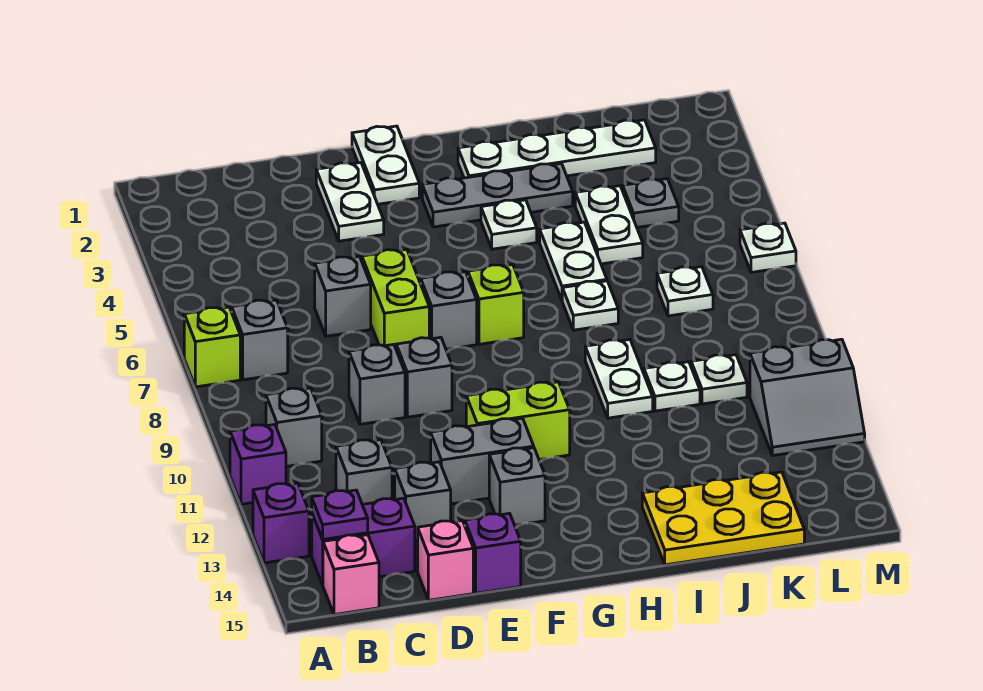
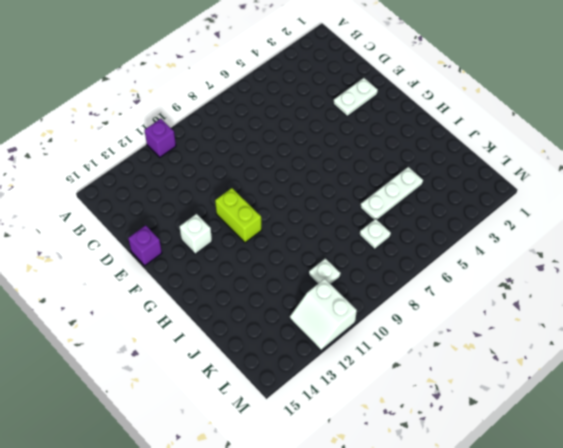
white brick F13 level 1 -> grey brick F13 level 1
white plate J4:J6 level 1 -> white plate J4:J5 level 1
white slope L11:M12 level 1 top 11 -> grey slope L11:M12 level 1 top 11
none -> lime brick A7 level 1
none -> purple brick A13 level 1
none -> grey brick B7 level 1
none -> grey brick B10 level 1

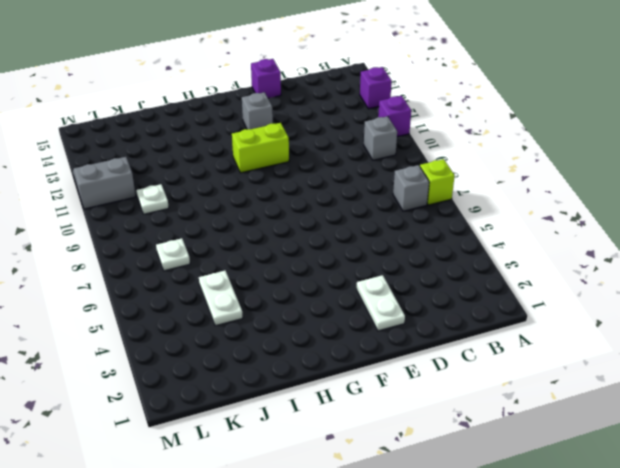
none -> purple brick B14:C14 level 1
none -> pink brick B15 level 1
none -> grey brick C12 level 1
none -> grey brick D6 level 1

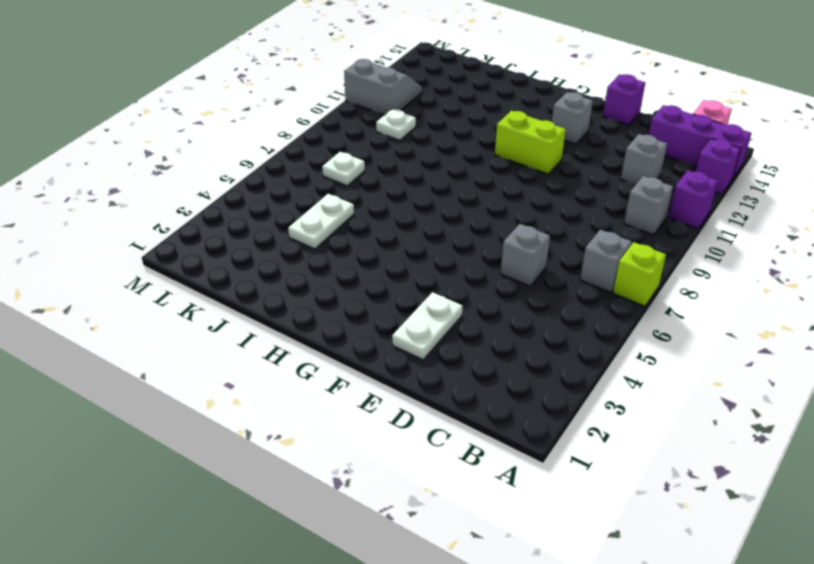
purple brick A14:C14 level 1 -> purple brick B14:C14 level 1
none -> grey brick D9 level 1
none -> grey brick D13 level 1
none -> pink brick D15 level 1
none -> lime brick E6:E7 level 1

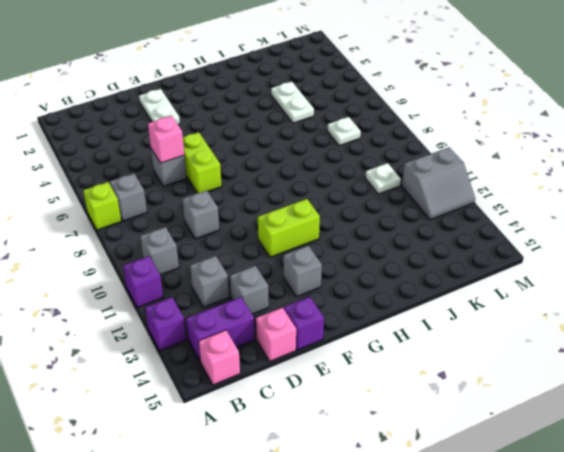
pink brick D6 level 2 -> none
none -> grey brick E9 level 1
none -> grey brick E12:F12 level 1
none -> white plate F1:F2 level 1
none -> grey brick F7 level 1

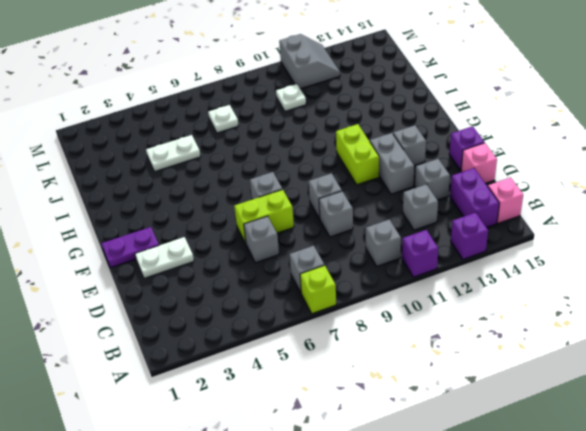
purple plate F1:F2 level 1 -> white plate F1:F2 level 1
none -> grey plate G3:I3 level 1
none -> lime brick G7 level 1
none -> white plate H2:K2 level 1
none -> white plate H4 level 1

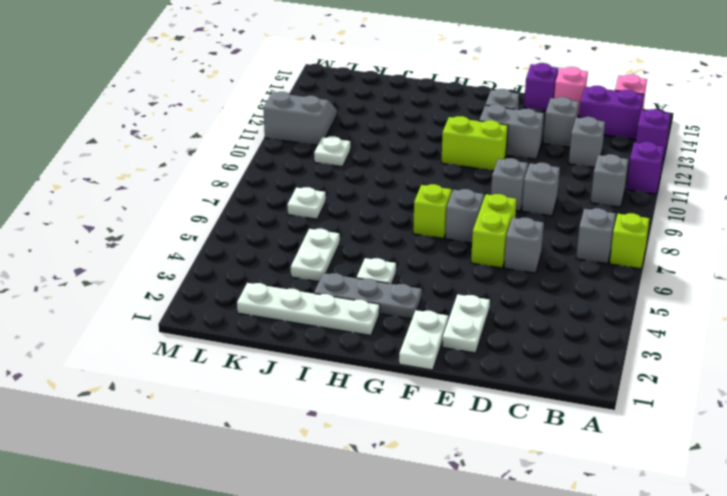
none -> white plate I5:I6 level 1
none -> white plate I7 level 1
none -> white plate I9:I10 level 1
none -> yellow plate I14:K15 level 1

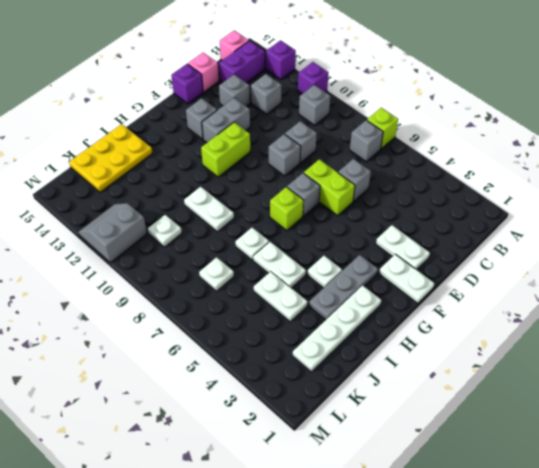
none -> white plate J10 level 1
none -> grey plate K4 level 1
none -> white plate M6 level 1
none -> purple plate B14 level 2

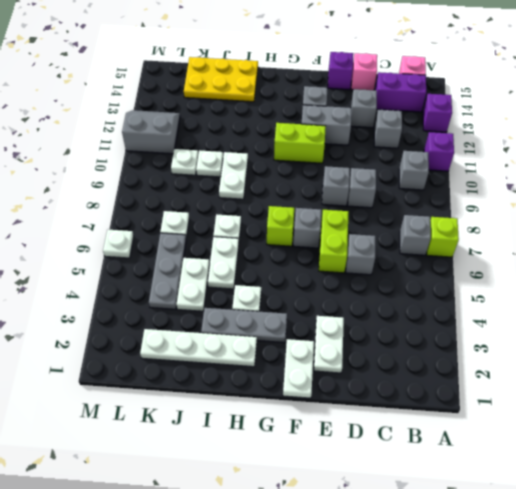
grey plate K4:K6 level 1 -> grey plate K4 level 1
none -> purple plate B14 level 2

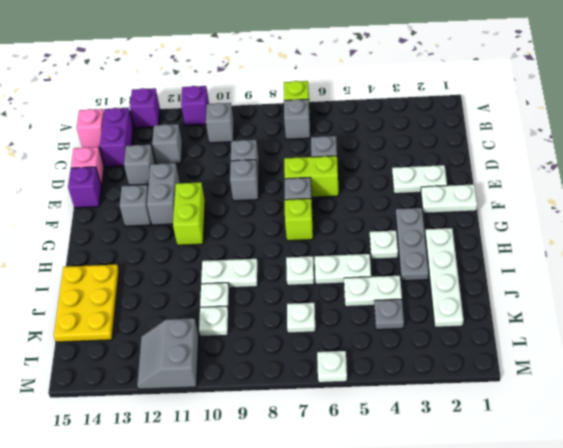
none -> purple plate B14 level 2

